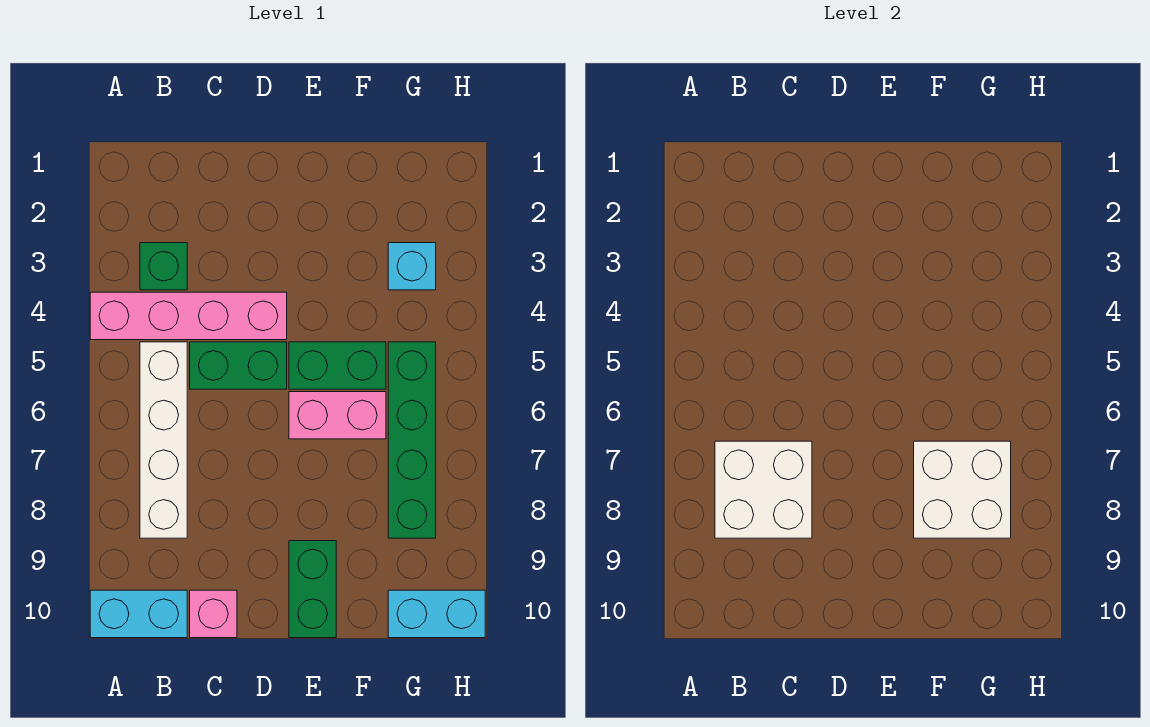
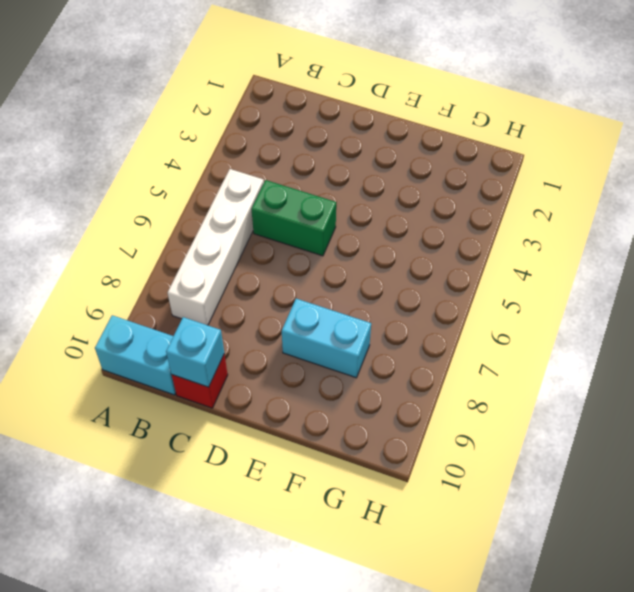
red brick C10 level 1 -> pink brick C10 level 1
cyan brick C10 level 2 -> cyan brick G3 level 1
cyan brick E8:F8 level 1 -> cyan brick G10:H10 level 1
none -> pink brick A4:D4 level 1
none -> green brick B3 level 1
none -> green brick E5:F5 level 1

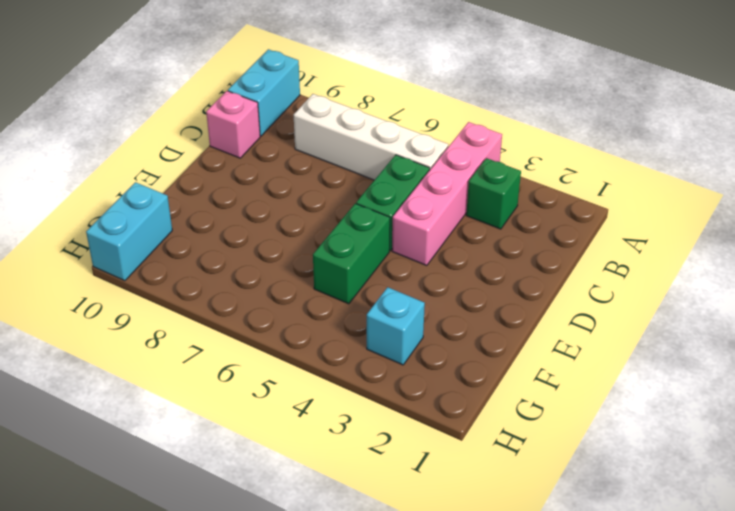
none -> pink brick E6:F6 level 1
none -> green brick E9:E10 level 1
none -> green brick G5:G8 level 1

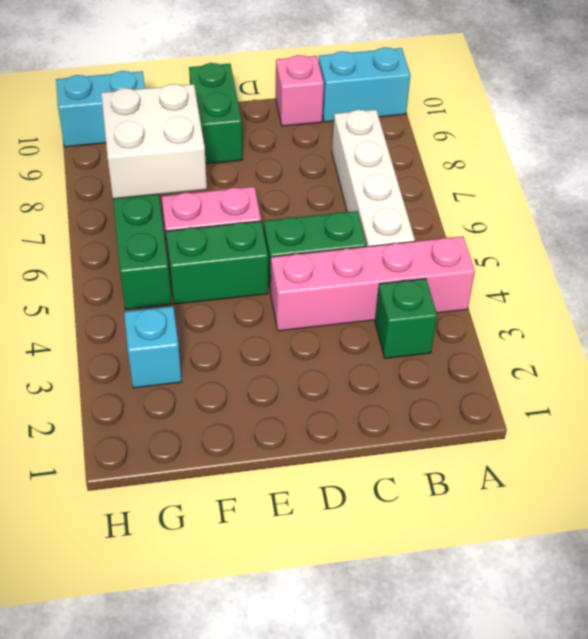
none -> white brick B7:C8 level 2

